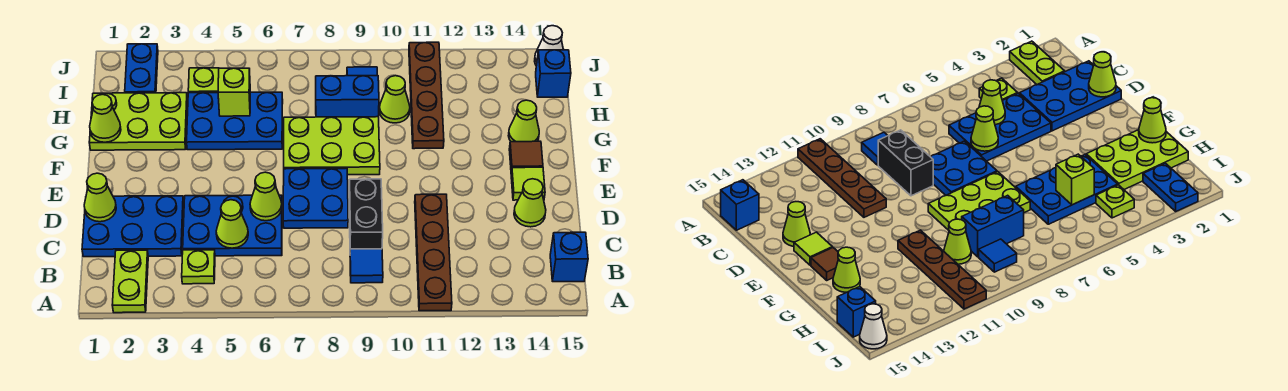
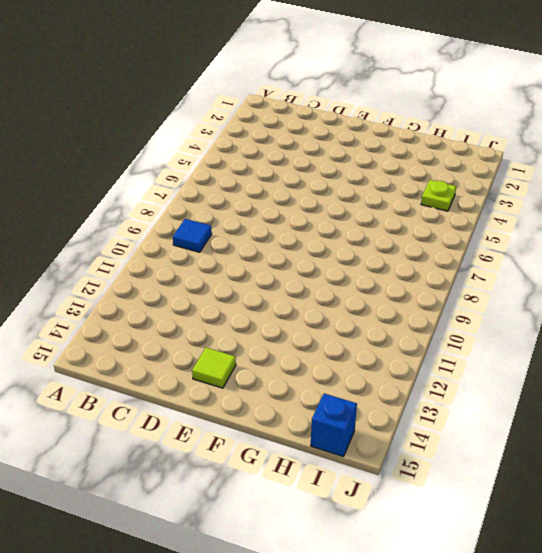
none -> lime plate A2:B2 level 1
none -> brown plate A11:D11 level 1
none -> lime plate B4 level 1

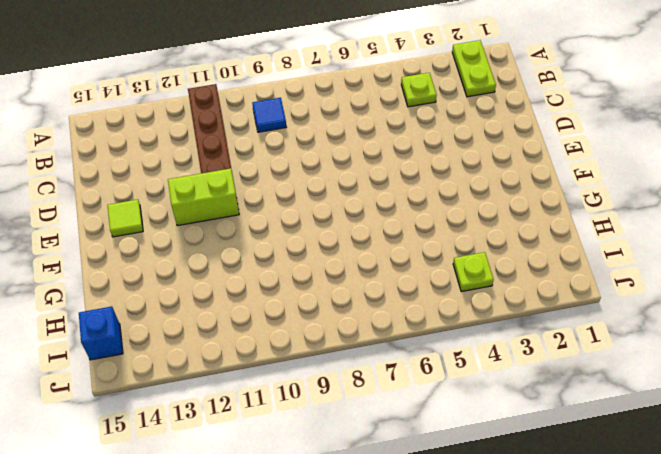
lime brick E11:E12 level 1 -> none
none -> blue brick B15 level 1
none -> blue plate C1:D3 level 1
none -> blue plate C4:D6 level 1

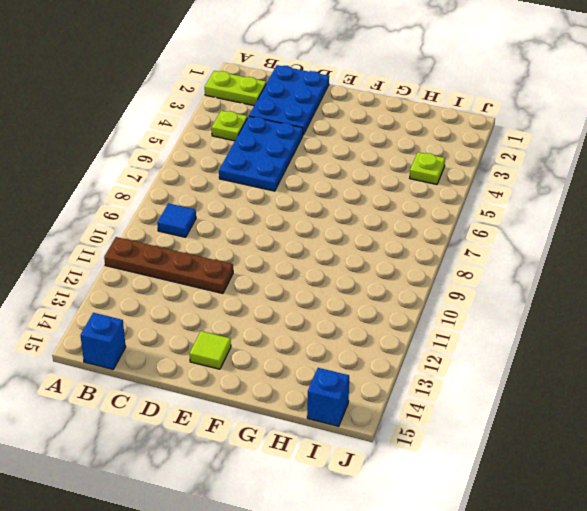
none -> black brick C9:D9 level 1
none -> blue plate D7:E8 level 1
none -> lime cone D14 level 1

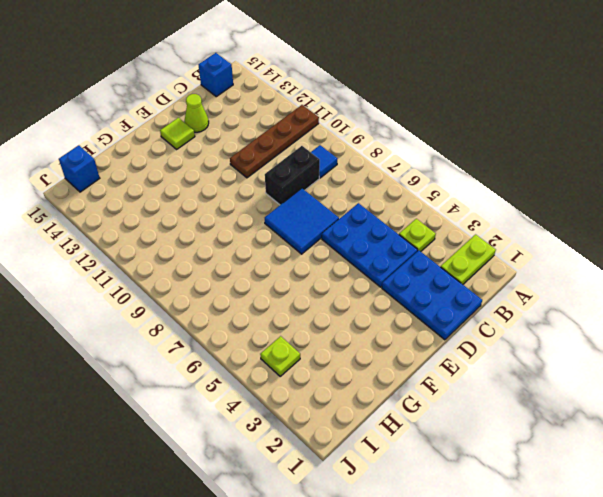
blue tile D7:E8 level 1 -> blue plate D7:E8 level 1
none -> lime plate F7:G9 level 1
none -> brown tile F14 level 1
none -> lime plate G1:H3 level 1

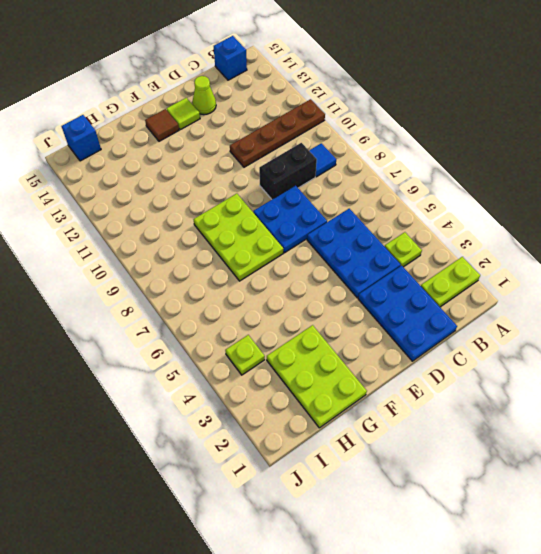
none -> blue plate G4:H6 level 1
none -> brown plate G11:J11 level 1
none -> lime cone G14 level 1

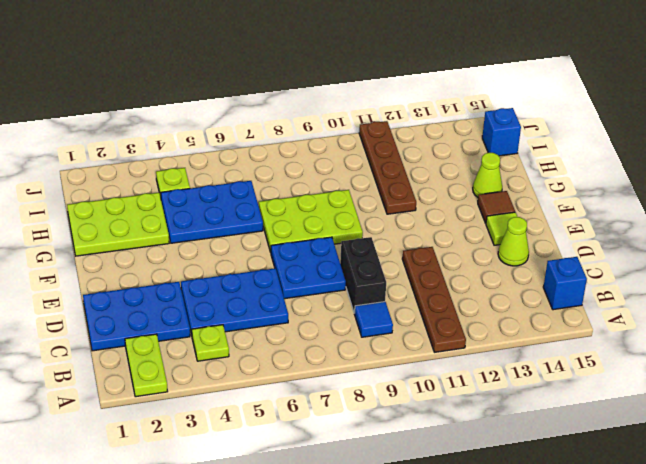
none -> blue brick H8:H9 level 1
none -> lime cone H10 level 1
none -> blue plate I2:J2 level 1

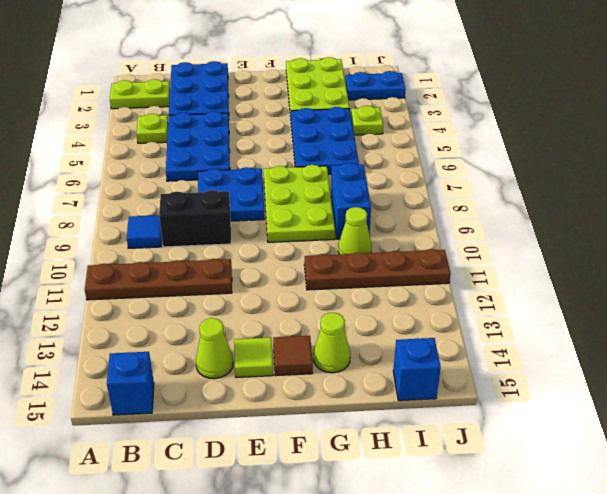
none -> blue tile I9 level 1
none -> white cone J15 level 1
none -> lime cone C5 level 2

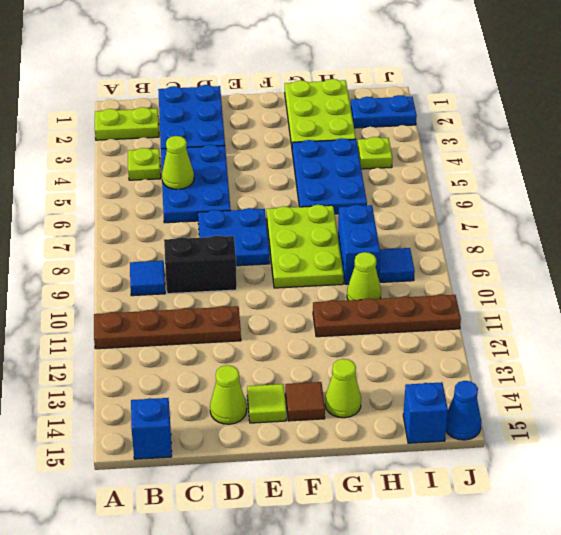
blue cone J15 level 1 -> white cone J15 level 1
none -> lime cone D1 level 2
none -> lime cone D6 level 2
none -> lime cone G1 level 2

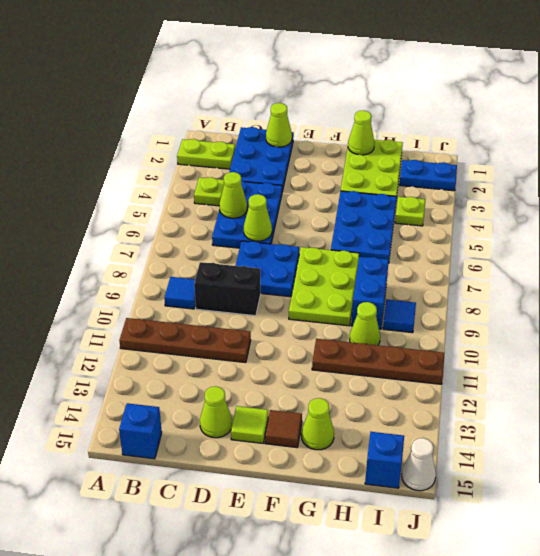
none -> lime brick H5 level 2

